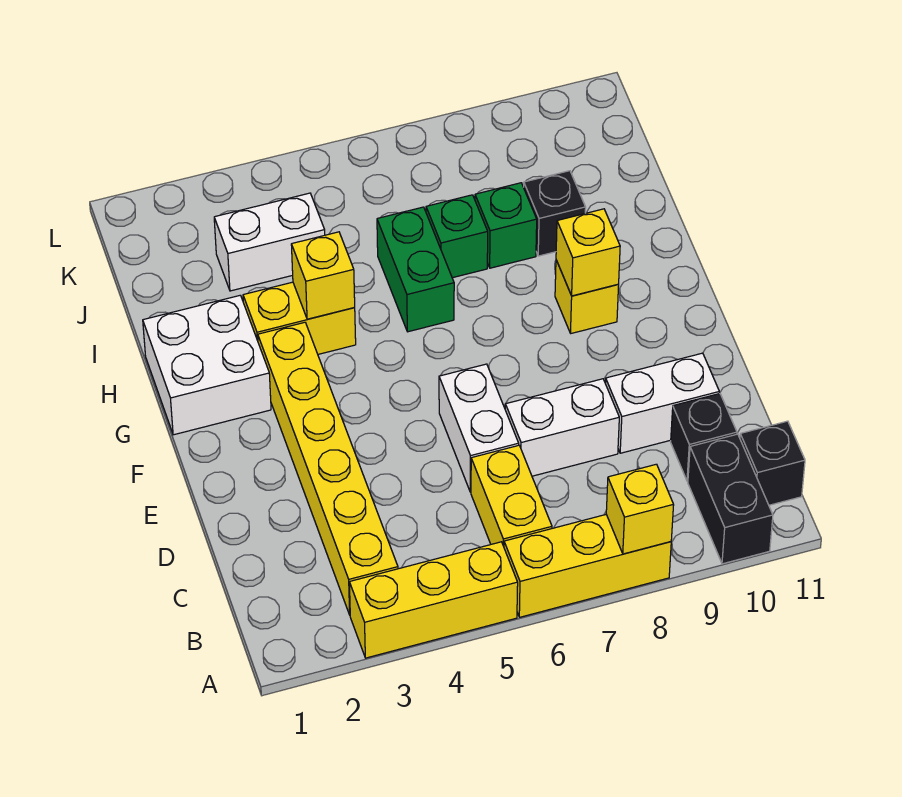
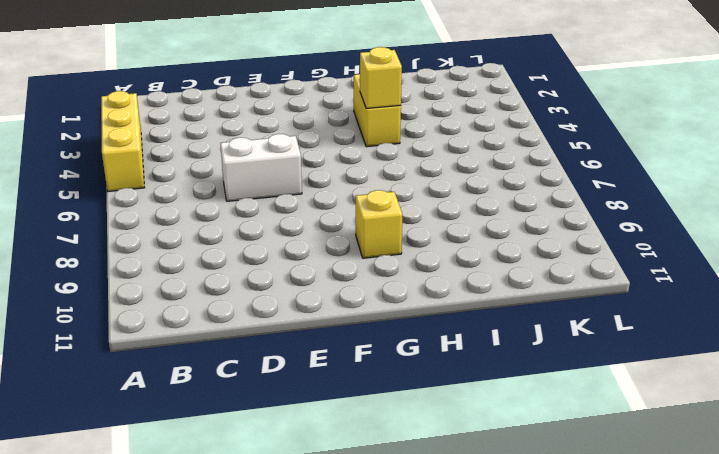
none -> yellow brick A6:A8 level 1
none -> black brick A10:B10 level 1
none -> yellow brick B3:G3 level 1

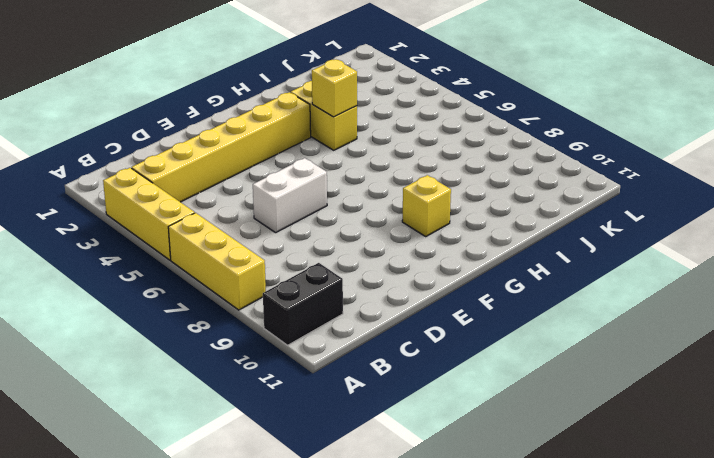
none -> yellow brick B6:C6 level 1
none -> black brick B11 level 1
none -> black brick C10 level 1

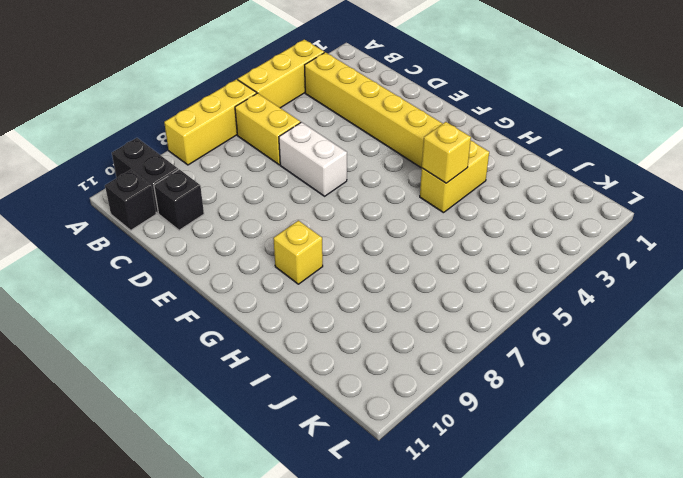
none -> white brick D7:D8 level 1
none -> white brick D9:D10 level 1
none -> white brick G1:H2 level 1

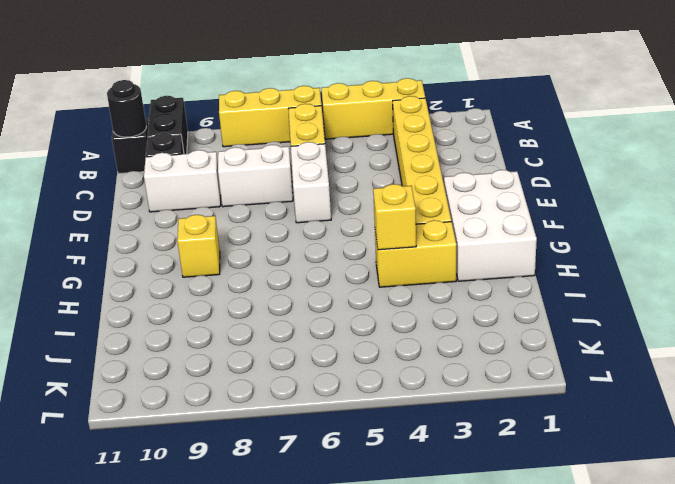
black round brick B11 level 2 -> none
white brick F1:H2 level 1 -> white brick G1:H2 level 1
none -> green brick H6:I6 level 1
none -> green brick I7 level 1
none -> green brick I8 level 1

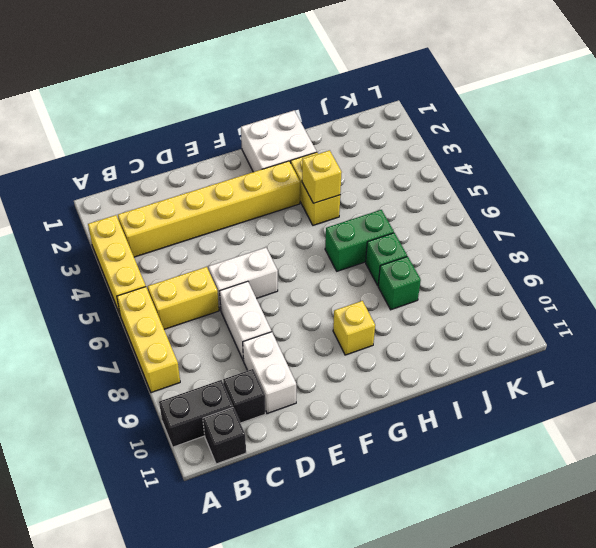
none -> black brick I9 level 1
none -> white brick J3:J4 level 1
none -> yellow brick A8 level 2

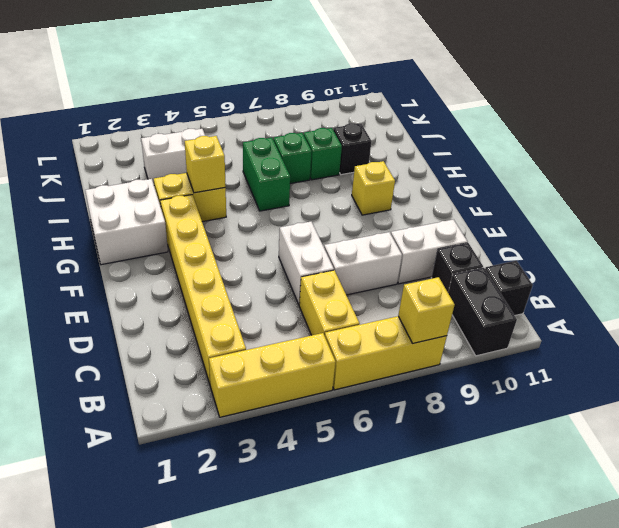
none -> yellow brick G9 level 2

